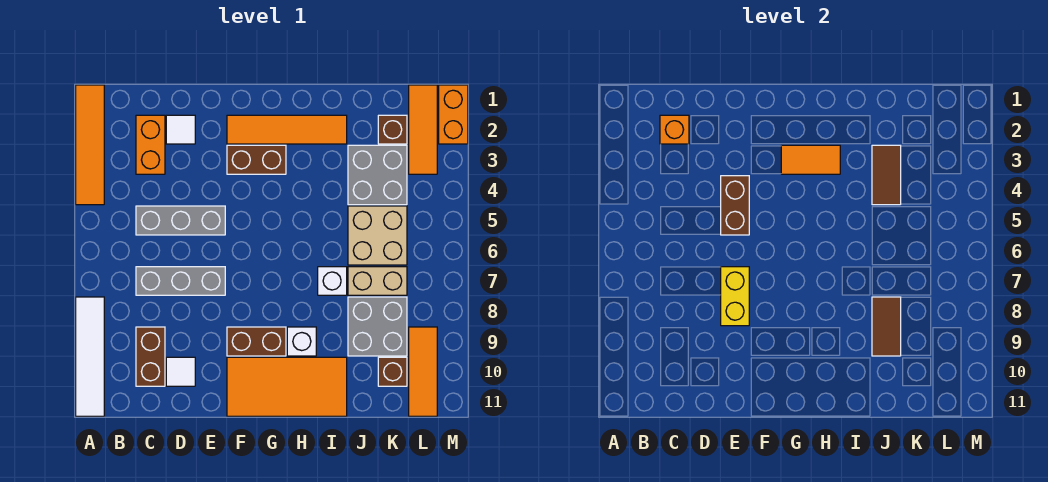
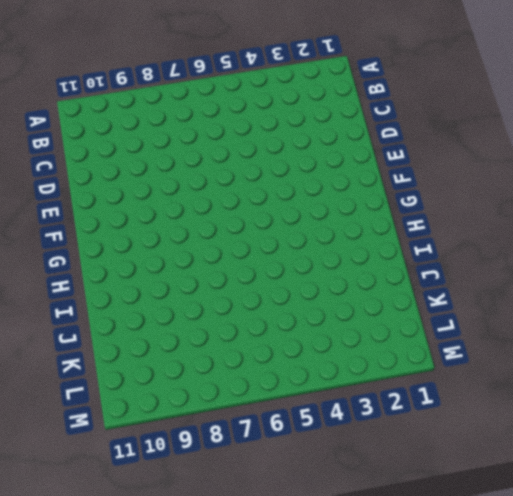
none -> orange tile A1:A4 level 1
none -> white tile A8:A11 level 1
none -> orange brick C2:C3 level 1

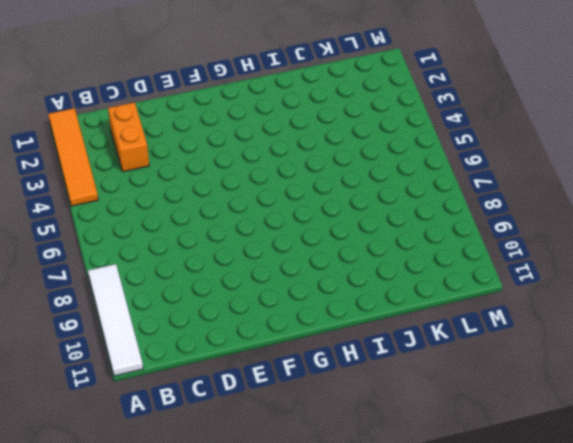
none -> grey brick C5:E5 level 1
none -> grey brick C7:E7 level 1
none -> brown brick C9:C10 level 1

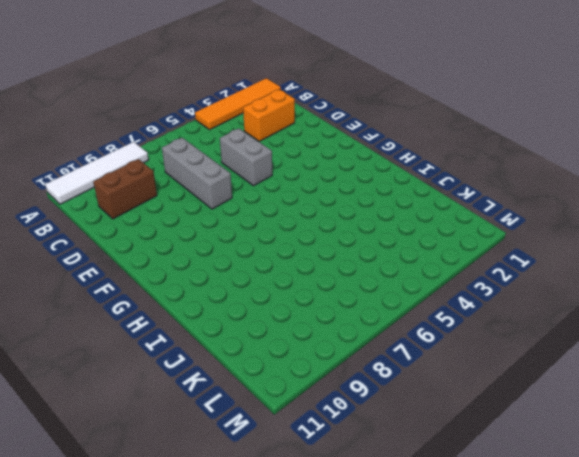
grey brick D5:E5 level 1 -> grey brick C5:E5 level 1
none -> white tile D2 level 1
none -> white tile D10 level 1
none -> orange tile F2:I2 level 1

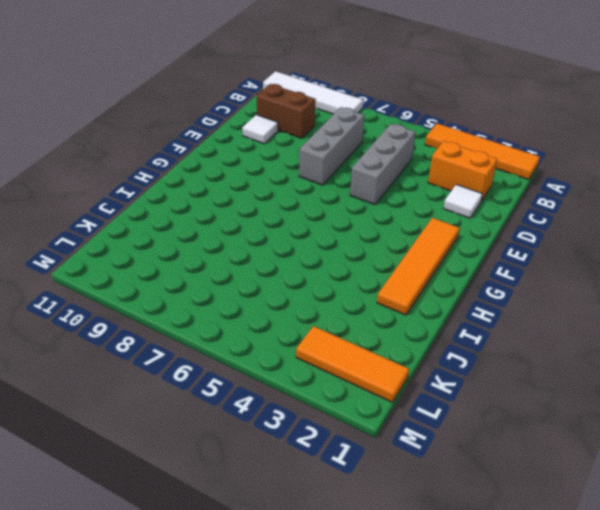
none -> brown brick F3:G3 level 1
none -> brown brick F9:G9 level 1
none -> orange tile F10:I11 level 1

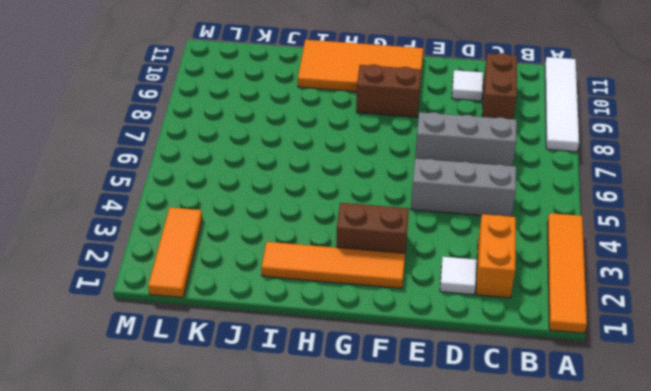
none -> white brick H9 level 1
none -> white brick I7 level 1
none -> grey brick J3:K4 level 1

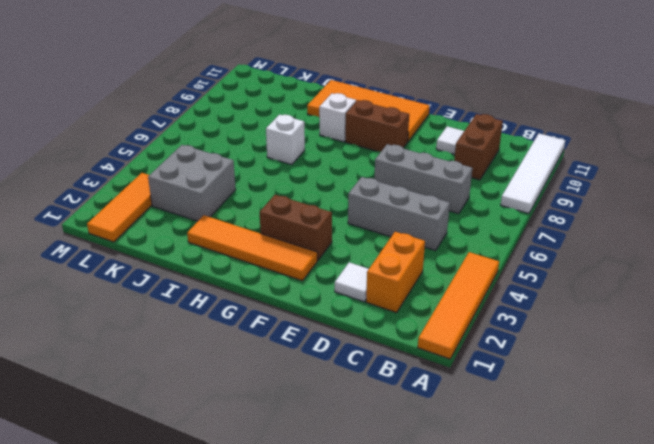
none -> tan brick J5:K6 level 1
none -> tan brick J7:K7 level 1
none -> grey brick J8:K9 level 1

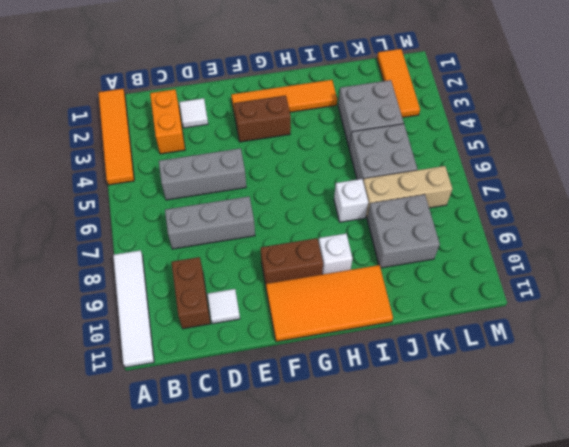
grey brick J5:K6 level 1 -> tan brick J5:K6 level 1
tan brick J7:L7 level 1 -> tan brick J7:K7 level 1
none -> brown brick K2 level 1
none -> brown brick K10 level 1
none -> orange tile L9:L11 level 1

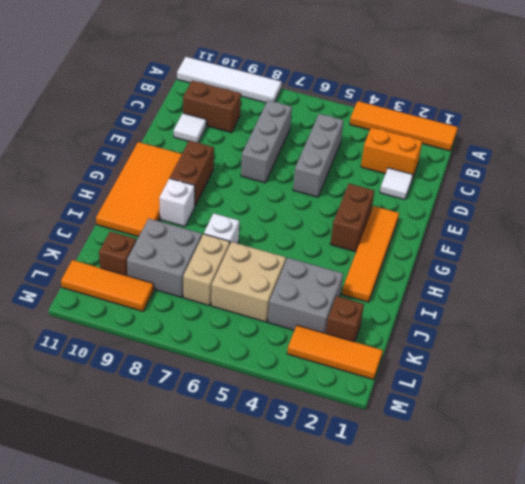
none -> orange brick M1:M2 level 1
none -> orange brick C2 level 2
none -> brown brick E4:E5 level 2

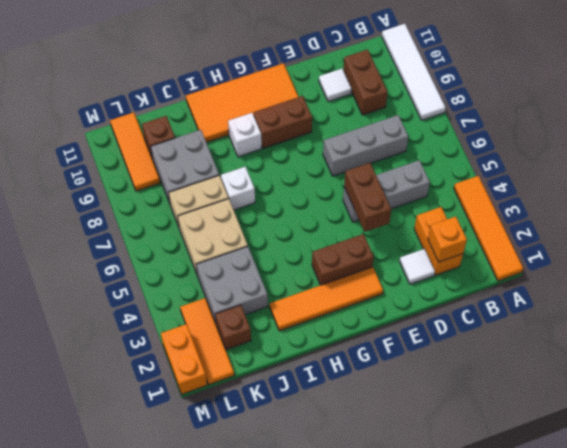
none -> yellow brick E7:E8 level 2
none -> orange tile G3:H3 level 2
none -> brown tile J3:J4 level 2

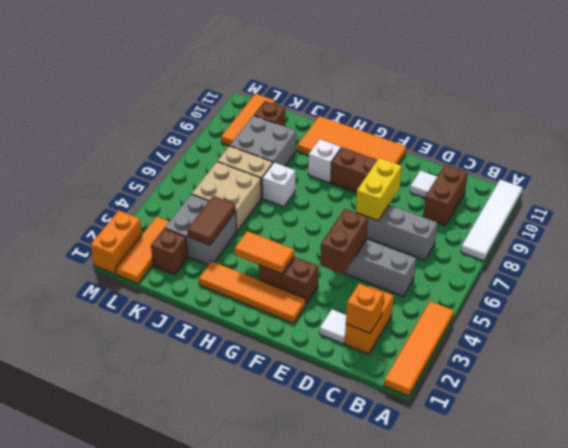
none -> brown tile J8:J9 level 2

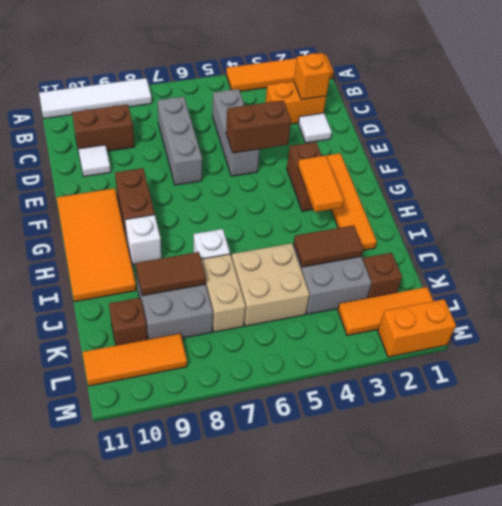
none -> yellow brick E7:E8 level 2

